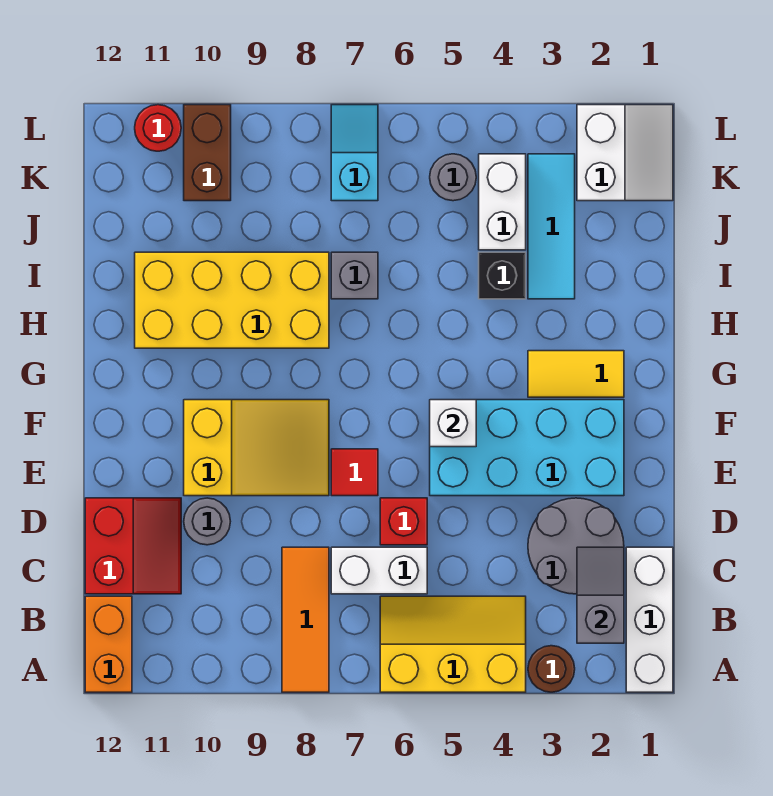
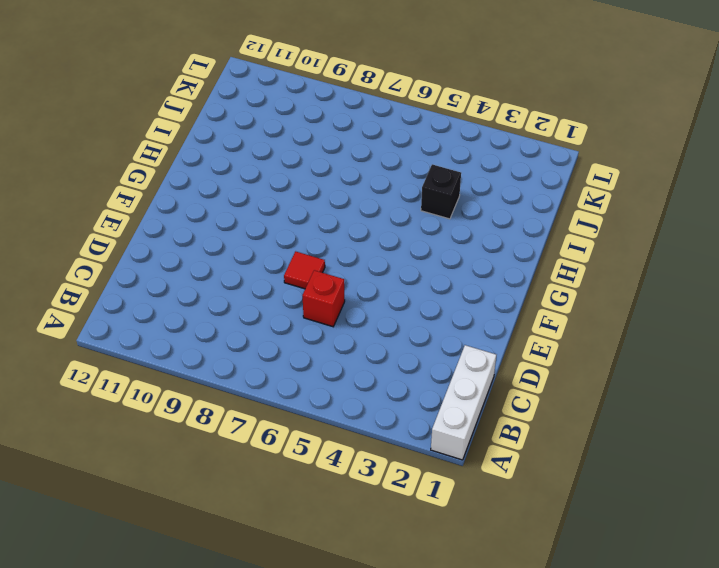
none -> brown round brick A3 level 1
none -> yellow slope A4:B6 level 1 top A
none -> orange tile A8:C8 level 1

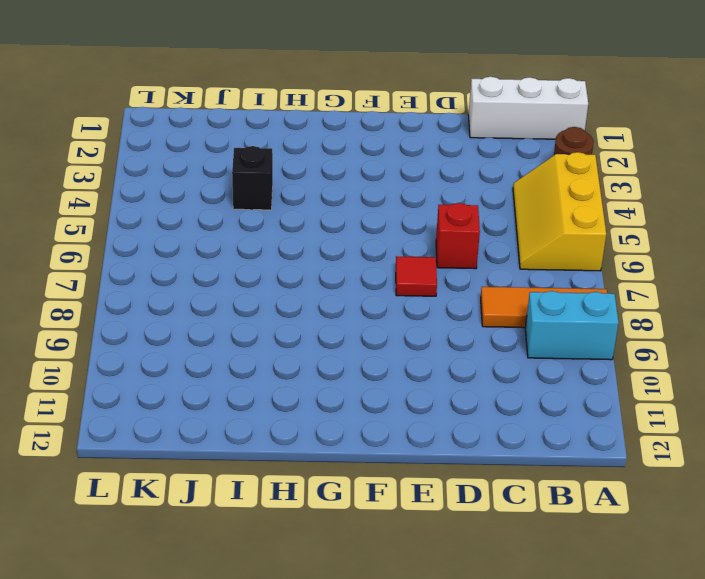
cyan brick A9:B9 level 1 -> none
none -> orange brick A12:B12 level 1
none -> grey round brick C2:D3 level 1
none -> white brick C6:C7 level 1

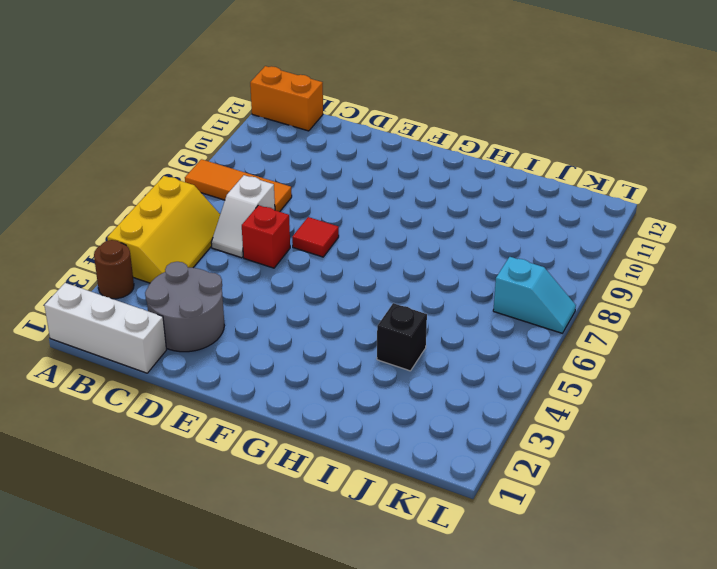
white slope C6:C7 level 1 top 7 -> white brick C6:C7 level 1
none -> red slope C11:D12 level 1 top 12
none -> grey round brick D10 level 1
none -> cyan brick E2:F5 level 1

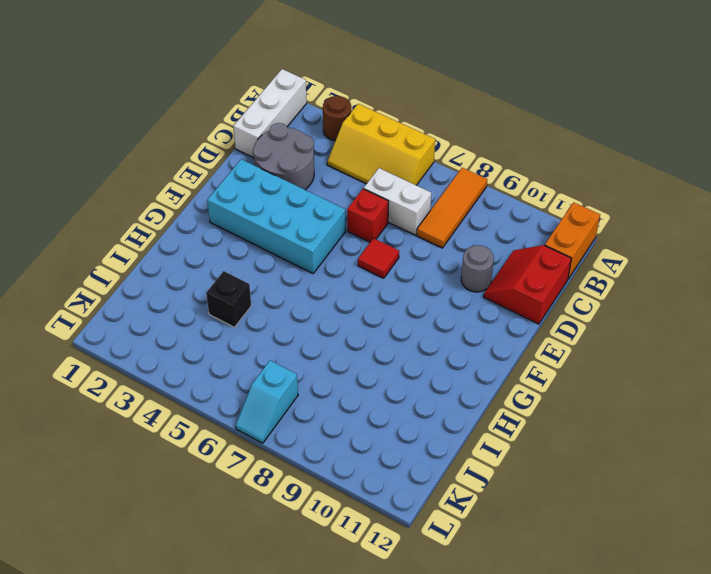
none -> yellow slope E8:F10 level 1 top 10
none -> yellow tile G2:G3 level 1
none -> yellow brick H8:I11 level 1

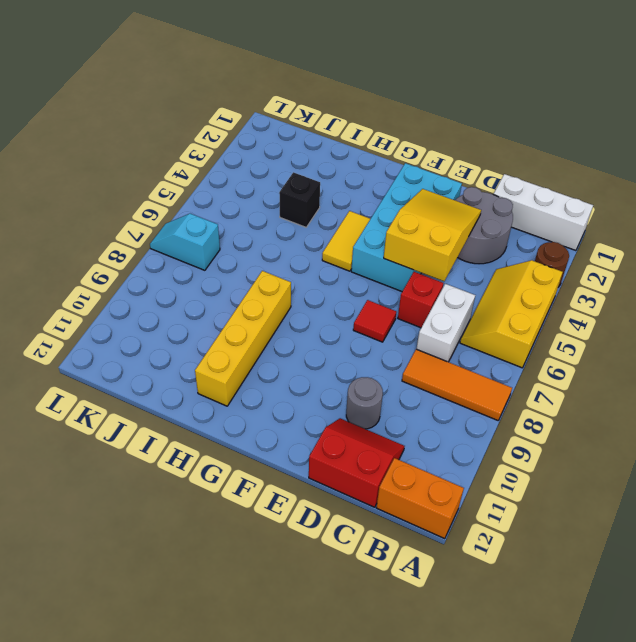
yellow slope D3:E5 level 2 top 5 -> yellow slope E8:F10 level 1 top 10
yellow tile G4:G5 level 1 -> yellow tile G2:G3 level 1
yellow brick H8:H11 level 1 -> yellow brick H8:I11 level 1
none -> cyan tile I3:K3 level 1
none -> grey brick I7 level 1
none -> white brick J4:K4 level 1

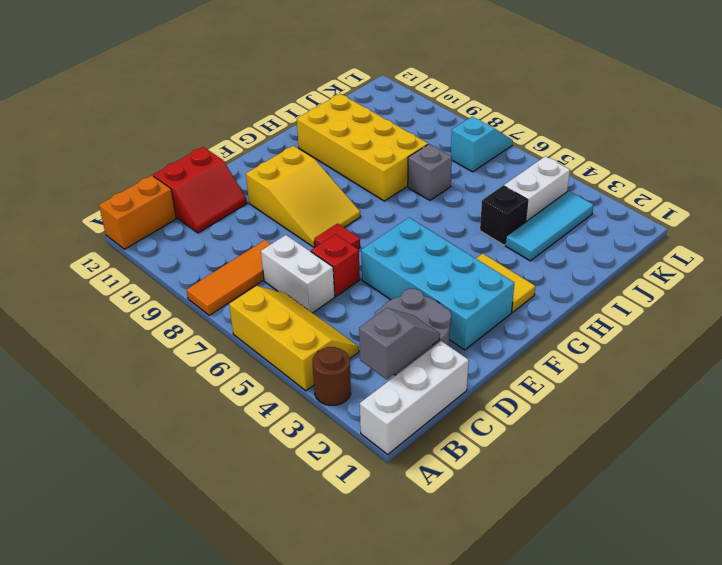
none -> grey round brick D10 level 1
none -> white slope K1:L2 level 1 top 2
none -> grey round brick K5 level 1

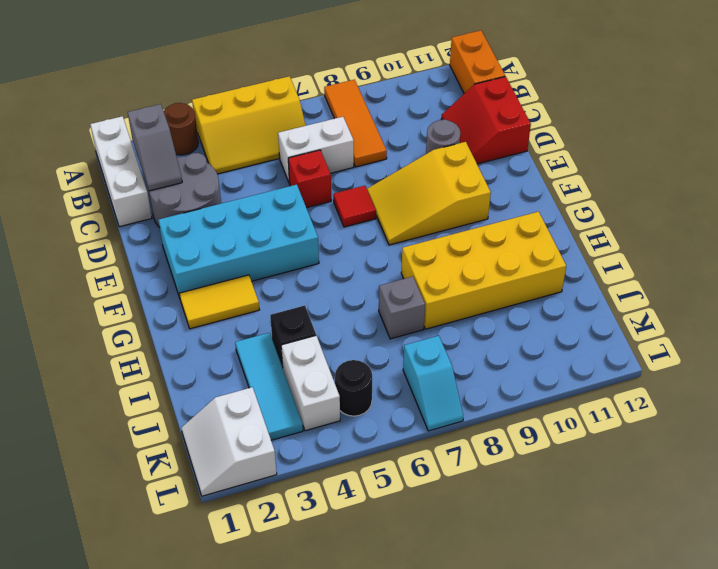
black round brick K5 level 1 -> grey round brick K5 level 1
none -> brown brick K10:L10 level 1
none -> red round brick L11 level 1
none -> white brick F5 level 2

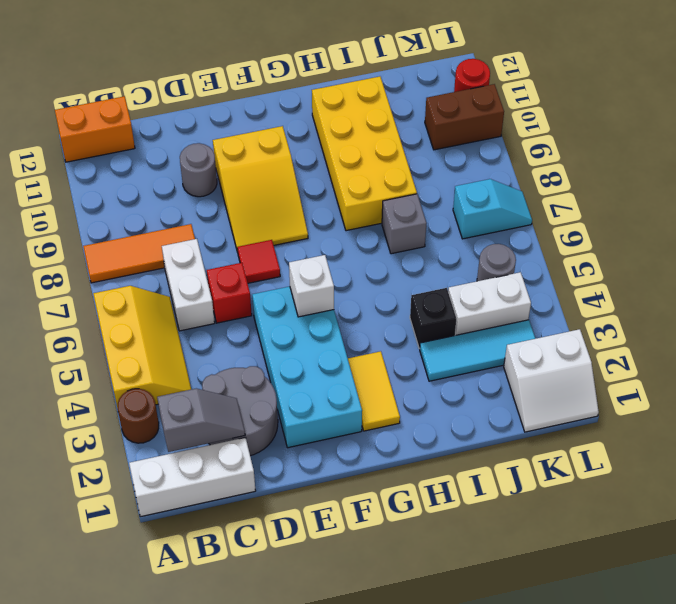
none -> red slope C11:D12 level 1 top 12

